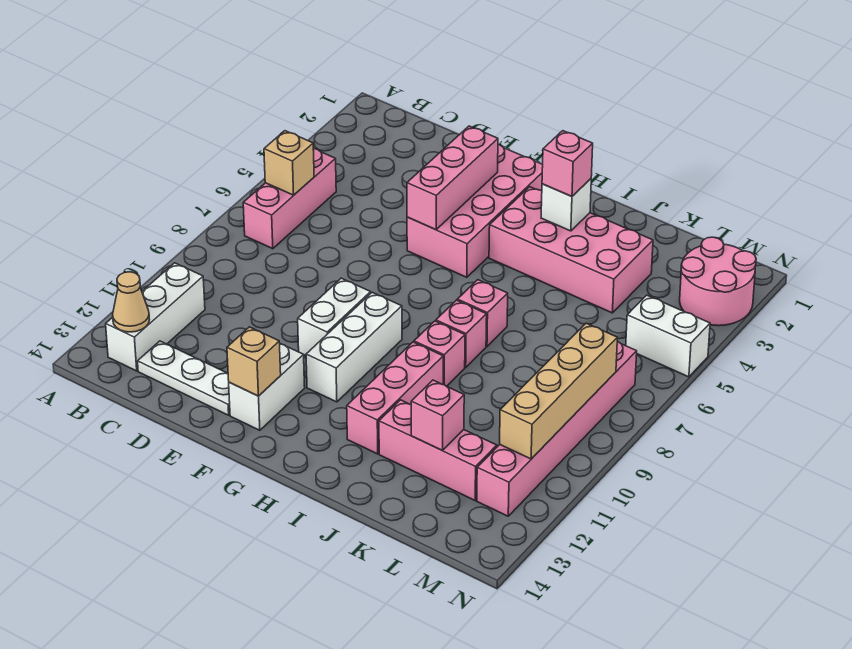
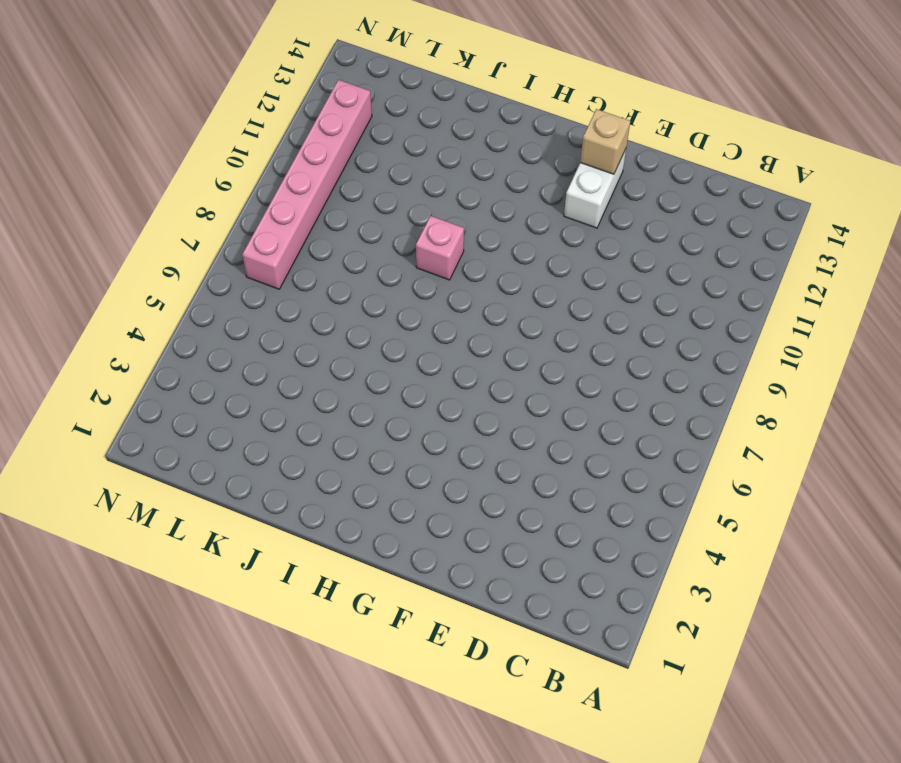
none -> pink brick B5:B7 level 1
none -> white brick B11:B13 level 1
none -> white plate C13:E13 level 1

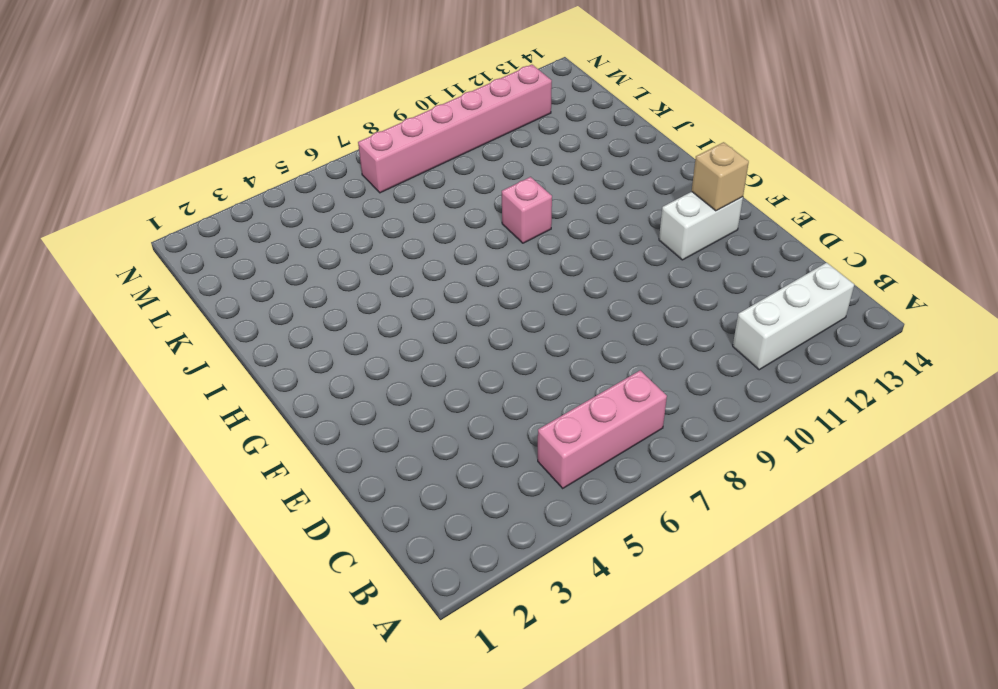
none -> white plate C13:E13 level 1
none -> pink brick F2:G5 level 1
none -> white brick F9:F10 level 1

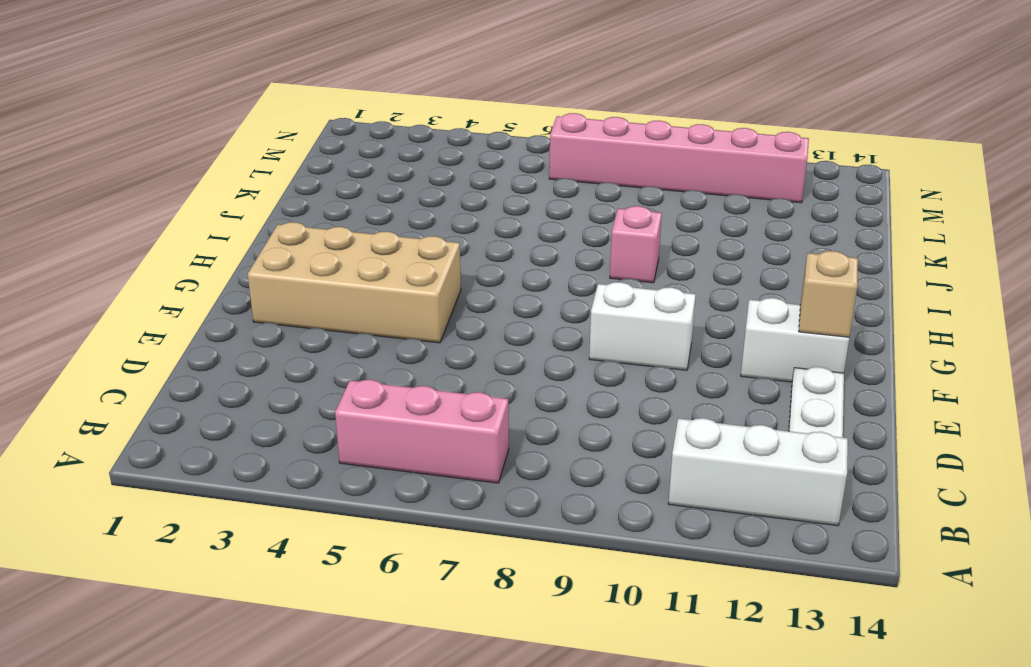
tan brick F2:G5 level 1 -> pink brick F2:G5 level 1
none -> white brick G9:G11 level 1
none -> pink brick H3:K4 level 1
none -> pink brick I7 level 1

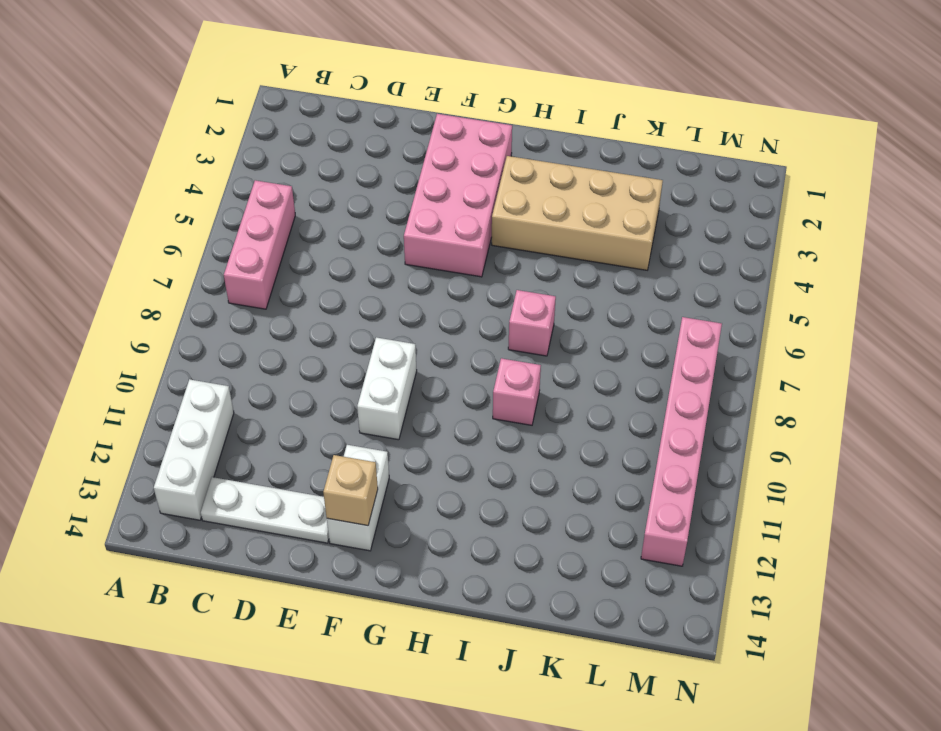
tan brick H3:K4 level 1 -> pink brick H3:K4 level 1
none -> white brick G9:G11 level 1
none -> pink brick I8 level 1
none -> pink brick I10:I12 level 1

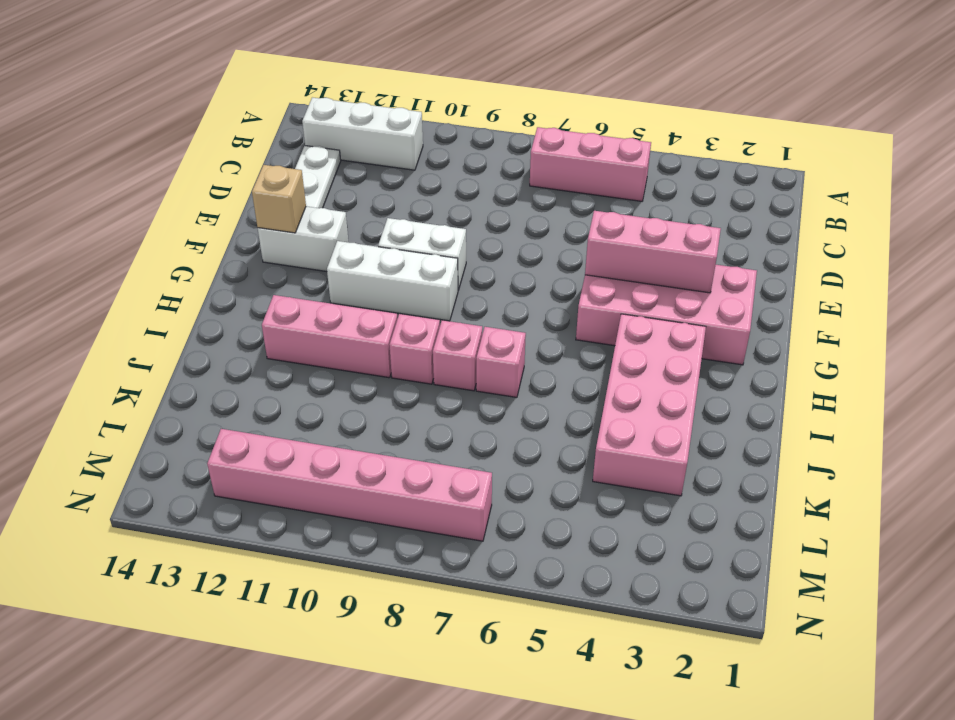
none -> pink brick J12:L12 level 1
none -> pink round brick M2:N3 level 1
none -> white brick M5:N5 level 1

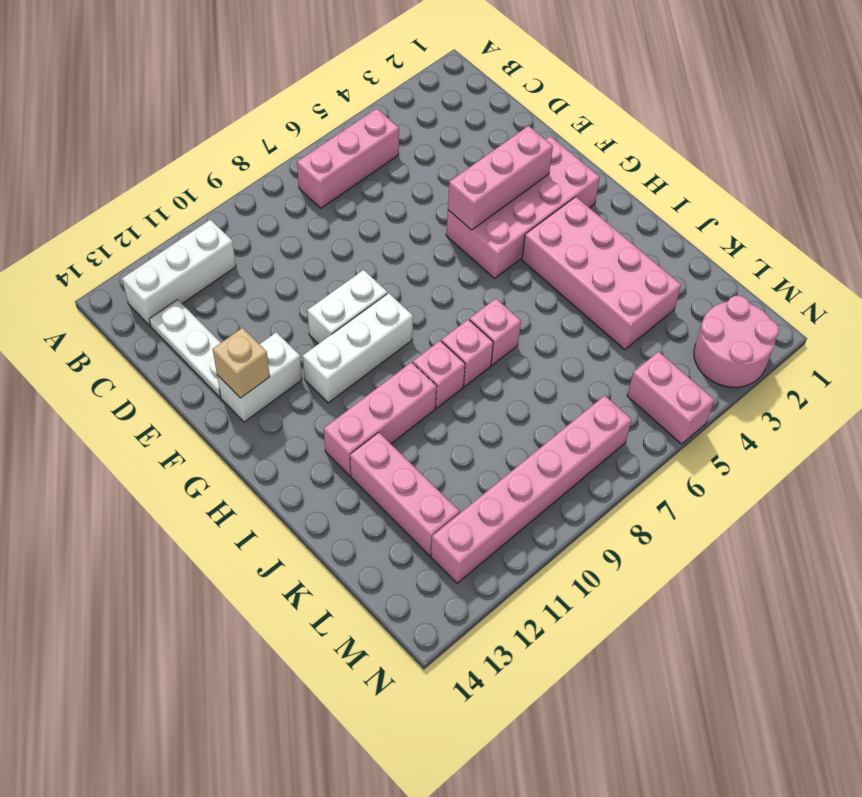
pink brick M5:N5 level 1 -> white brick M5:N5 level 1
none -> tan brick B6 level 2
none -> tan cone B13 level 2
none -> white brick I3 level 2

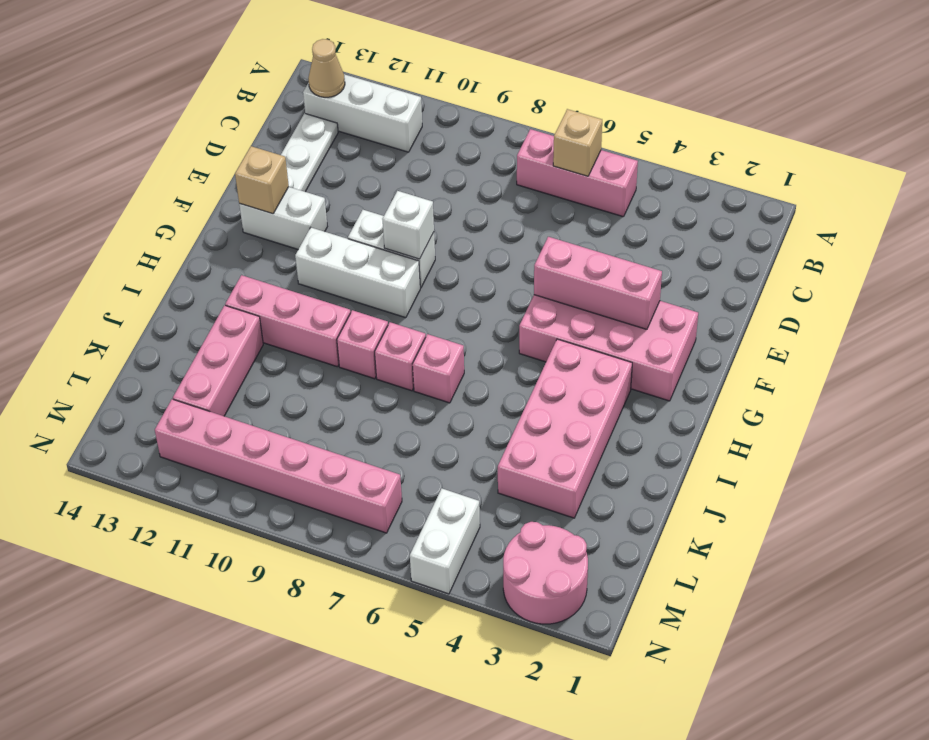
white brick F9 level 2 -> white brick I3 level 2
none -> pink brick K12 level 2
none -> tan brick M8:M11 level 2
none -> pink brick I3 level 3

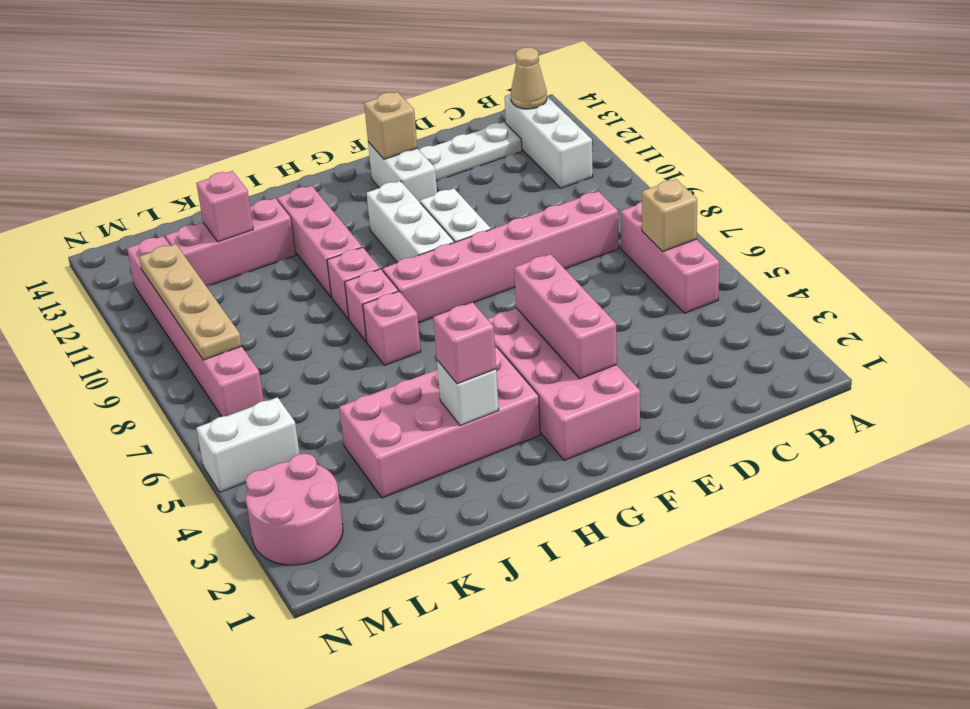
pink brick C8:H8 level 1 -> none
tan plate M8:M11 level 2 -> tan brick M8:M11 level 2

